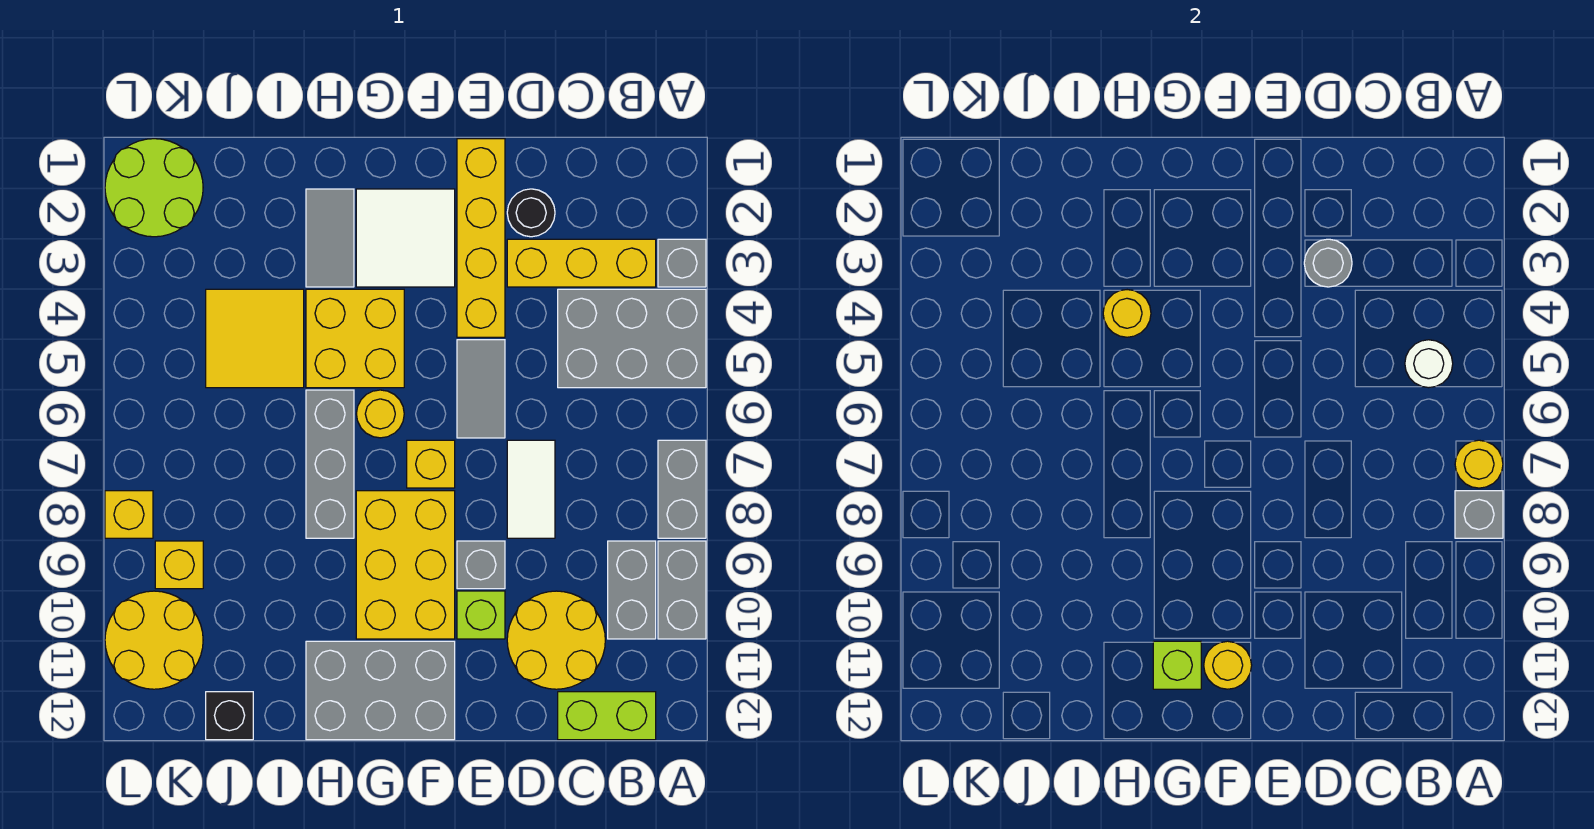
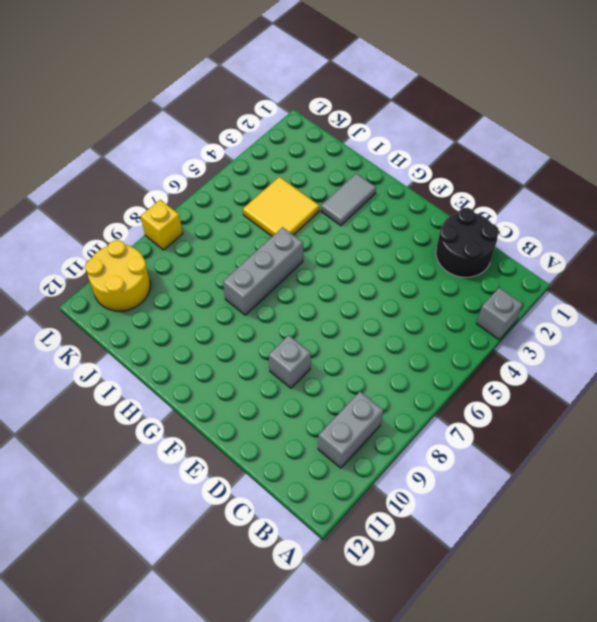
black round brick C1:D2 level 1 -> black round brick D2 level 1
none -> grey brick A4:C5 level 1
none -> grey brick A7:A8 level 1
none -> grey brick A9:A10 level 1
none -> yellow brick B3:D3 level 1

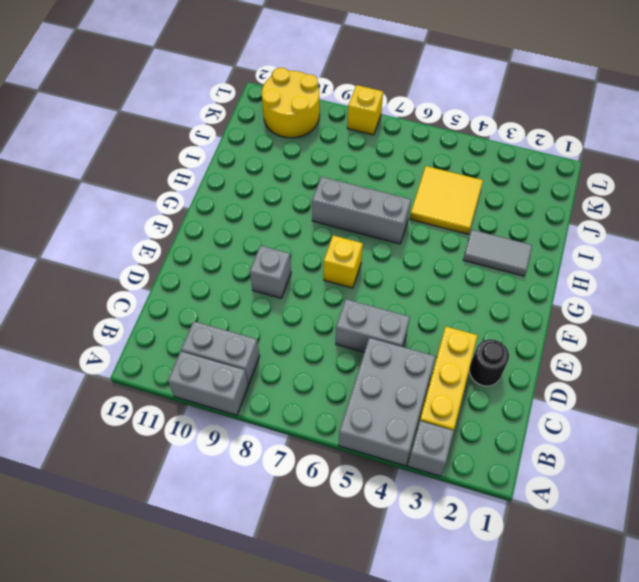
grey brick D5:D6 level 1 -> grey brick A7:A8 level 1
none -> lime brick B12:C12 level 1
none -> yellow round brick C10:D11 level 1
none -> white tile D7:D8 level 1
none -> yellow brick E1:E4 level 1

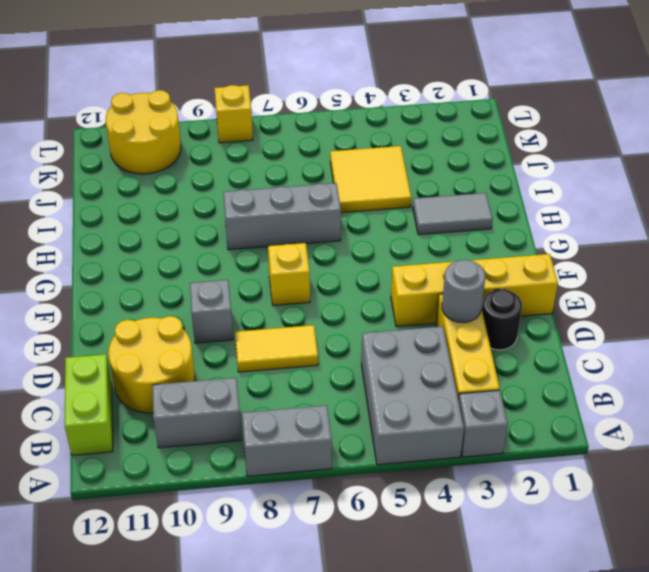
yellow tile D7:D8 level 1 -> white tile D7:D8 level 1
none -> grey brick A9:A10 level 1
none -> grey tile E5:E6 level 1
none -> lime brick E10 level 1
none -> white tile F2:G3 level 1

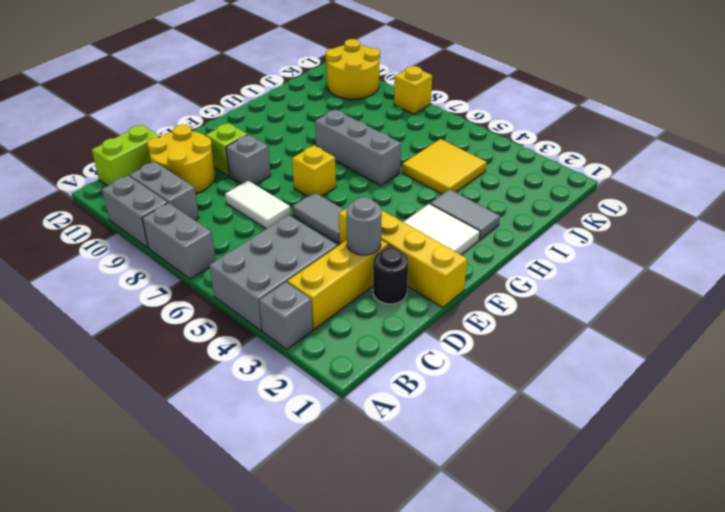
none -> yellow brick F8:G10 level 1
none -> grey brick F11:H12 level 1
none -> yellow brick G4:H5 level 1
none -> yellow round brick G6 level 1

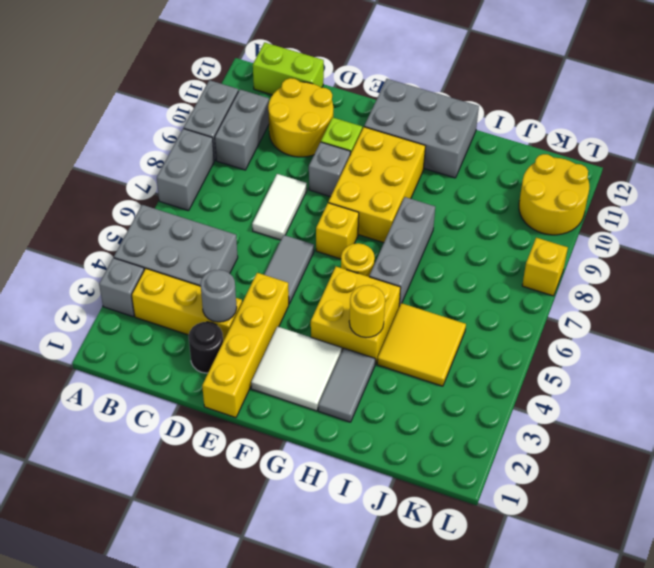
none -> black brick J12 level 1
none -> lime round brick K1:L2 level 1
none -> yellow brick K9 level 1
none -> yellow round brick A7 level 2

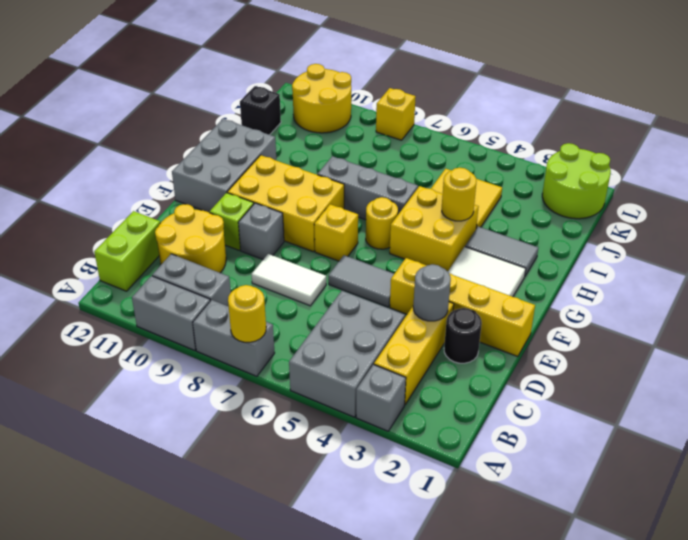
none -> yellow brick K9 level 1
none -> grey brick A8 level 2
none -> white round brick B5 level 2
none -> yellow round brick F11 level 2

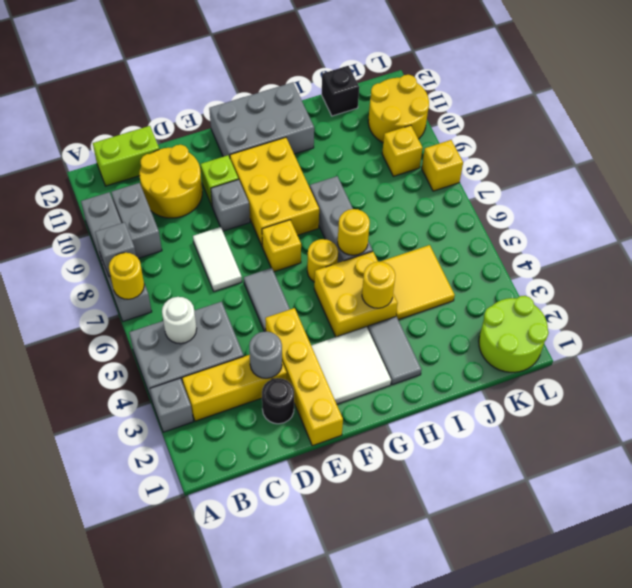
yellow round brick H6 level 2 -> yellow round brick F11 level 2
none -> lime brick G11 level 2

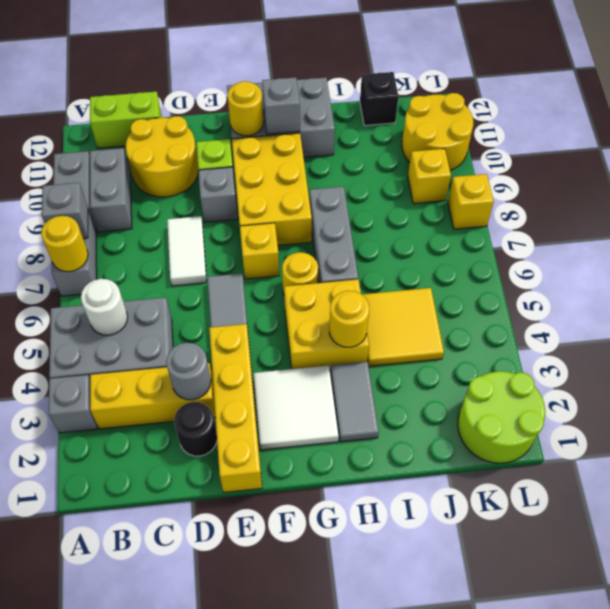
grey brick G11 level 2 -> lime brick G11 level 2

